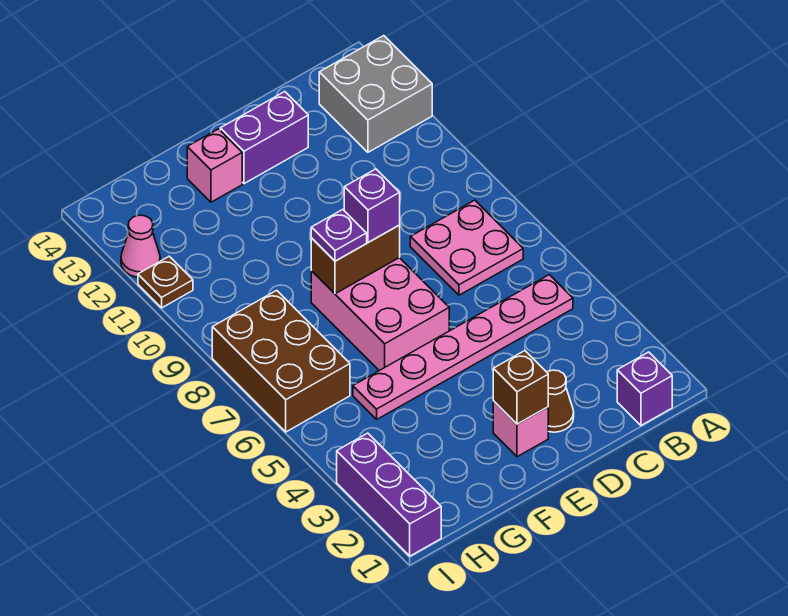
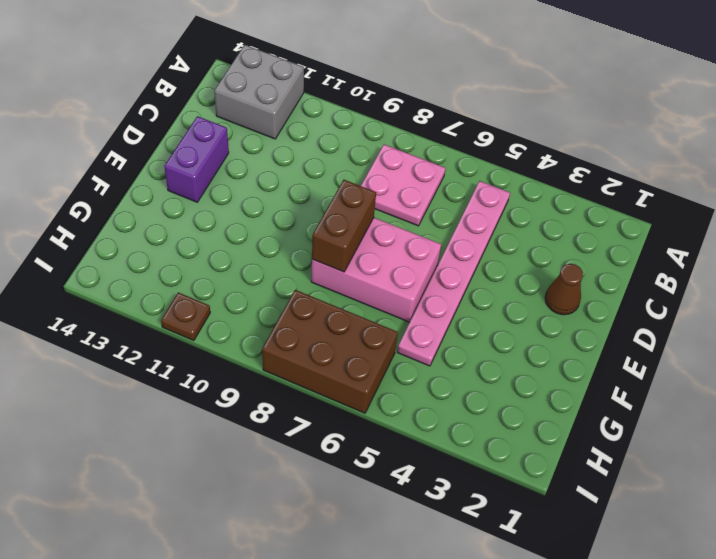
none -> purple brick B1 level 1
none -> pink brick E2 level 1
none -> pink brick F13 level 1

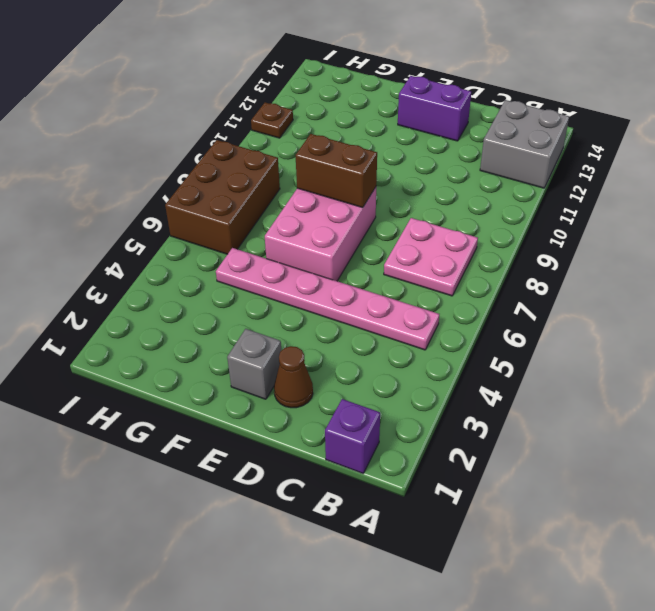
grey brick E2 level 1 -> pink brick E2 level 1
none -> pink brick F13 level 1
none -> purple brick I1:I3 level 1
none -> pink cone I12 level 1

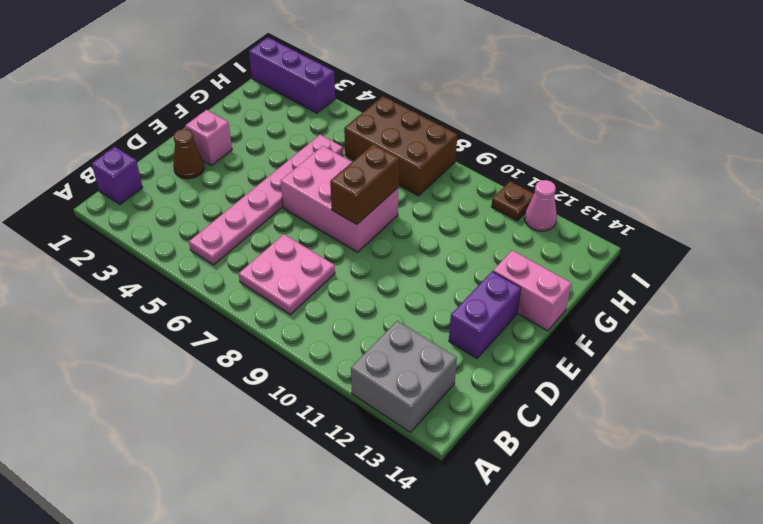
pink brick F13:F14 level 1 -> pink brick F13 level 1
none -> brown brick E2 level 2
none -> purple brick E8 level 3
none -> purple plate F8 level 3

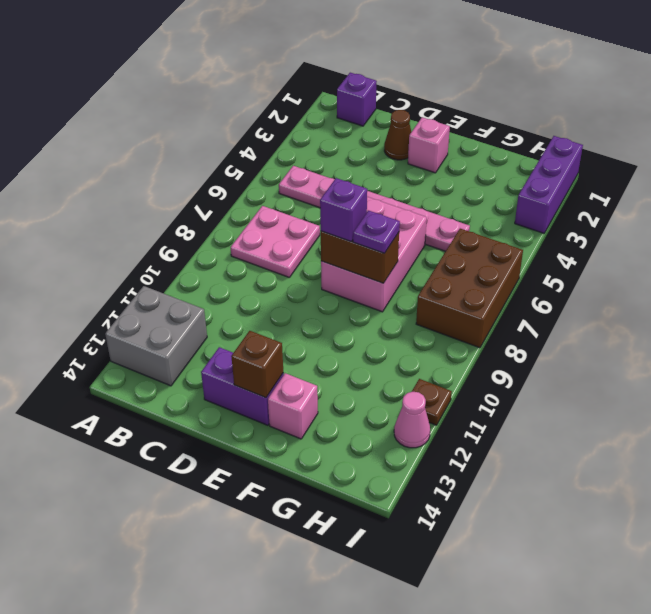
brown brick E13 level 2 -> brown brick E2 level 2

